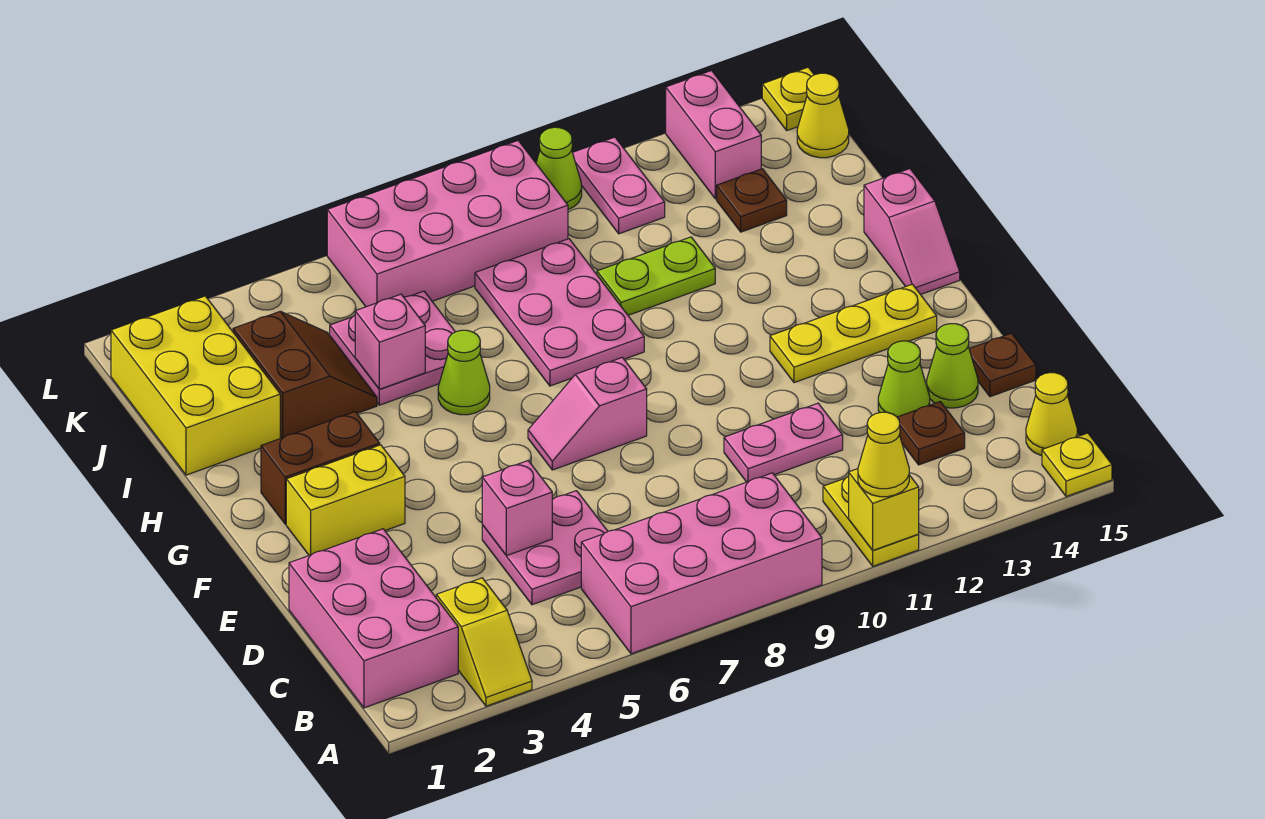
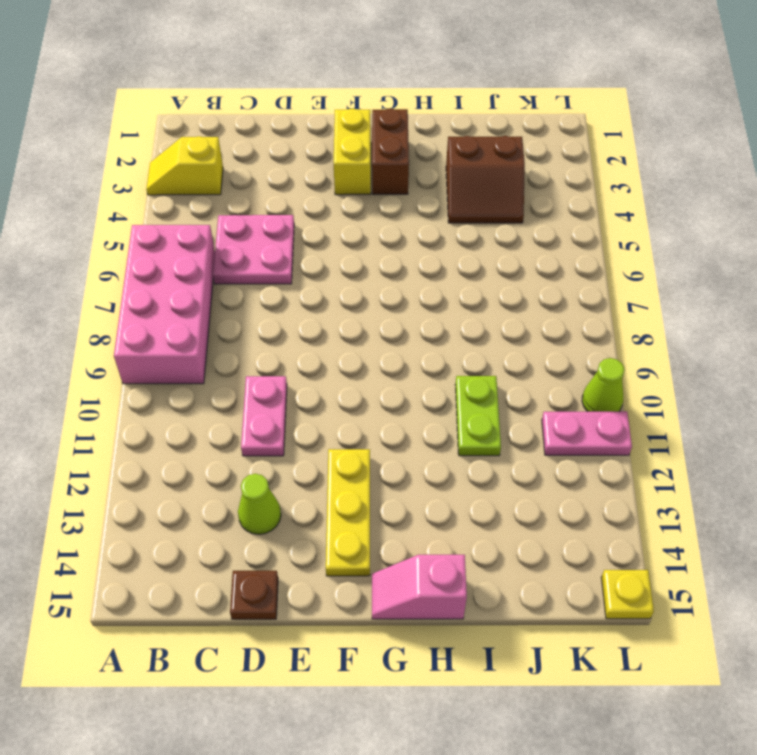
none -> yellow plate A11:B11 level 1
none -> yellow plate A15 level 1
none -> pink brick B1:D2 level 1
none -> yellow cone B15 level 1

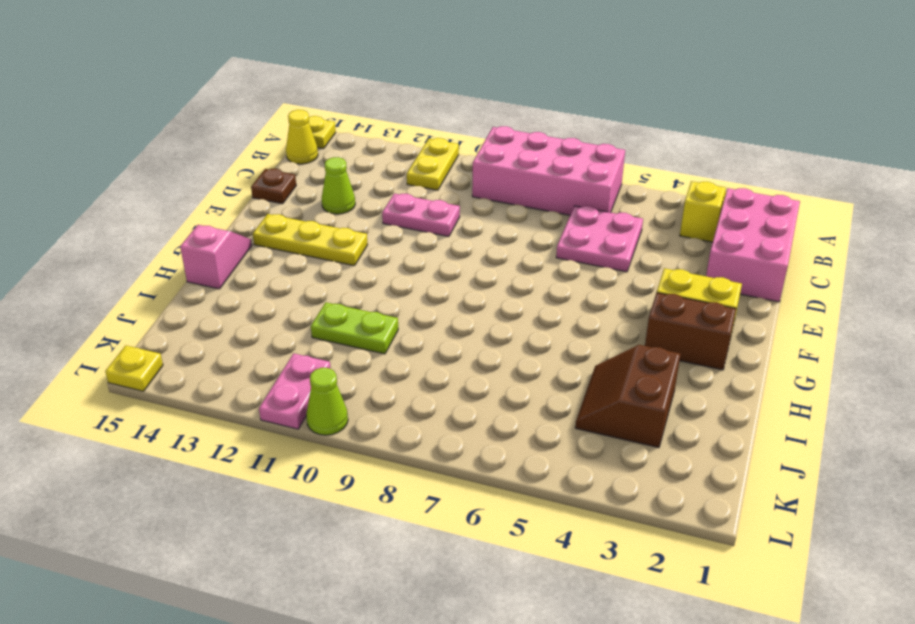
none -> brown plate C13 level 1
none -> lime cone D14 level 1
none -> pink slope F7:F8 level 1 top 8
none -> lime cone H6 level 1

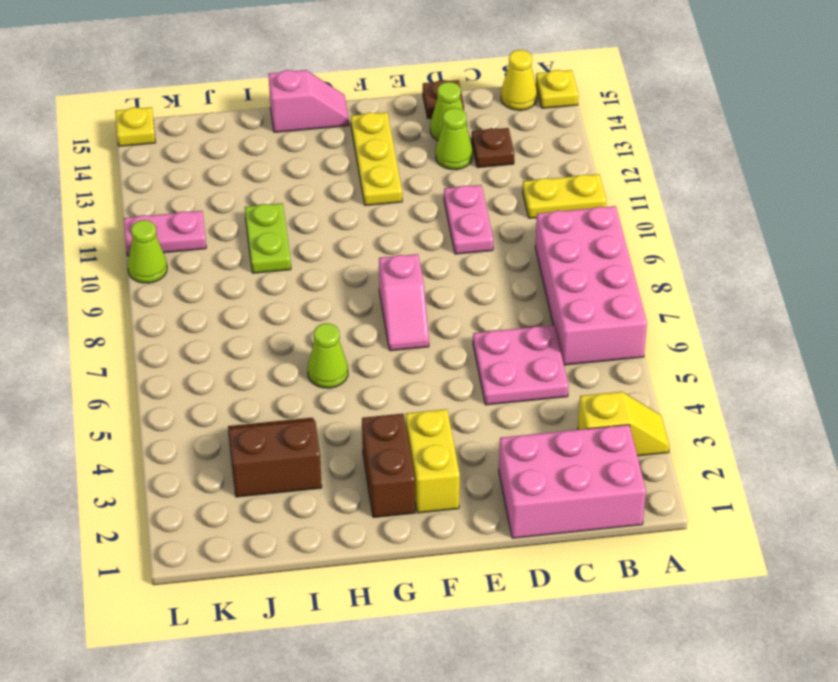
none -> pink plate H8:J9 level 1
none -> yellow brick I1:K2 level 1
none -> pink plate I5:J6 level 1
none -> brown plate J13 level 1

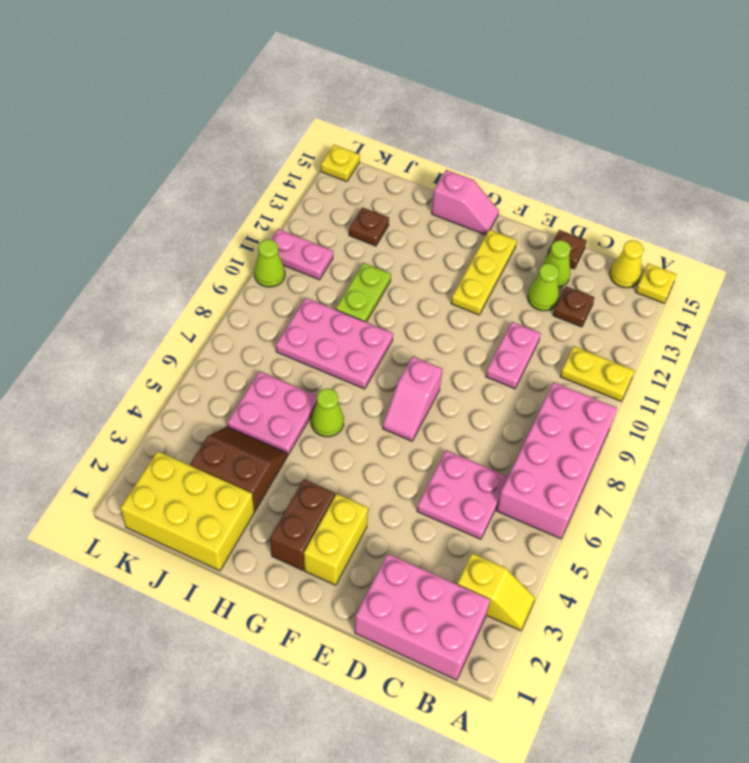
none -> pink brick K6:L9 level 1
none -> pink brick K13:L13 level 1
none -> yellow cone K15 level 1
none -> yellow brick A11 level 2

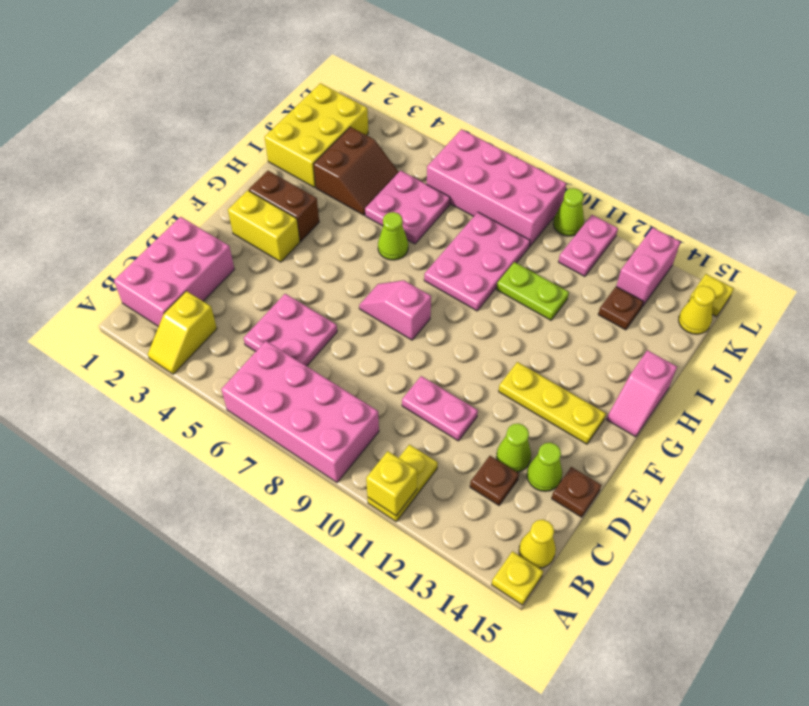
none -> pink brick D5 level 2
none -> pink brick I5 level 2
none -> yellow cone A11 level 3

